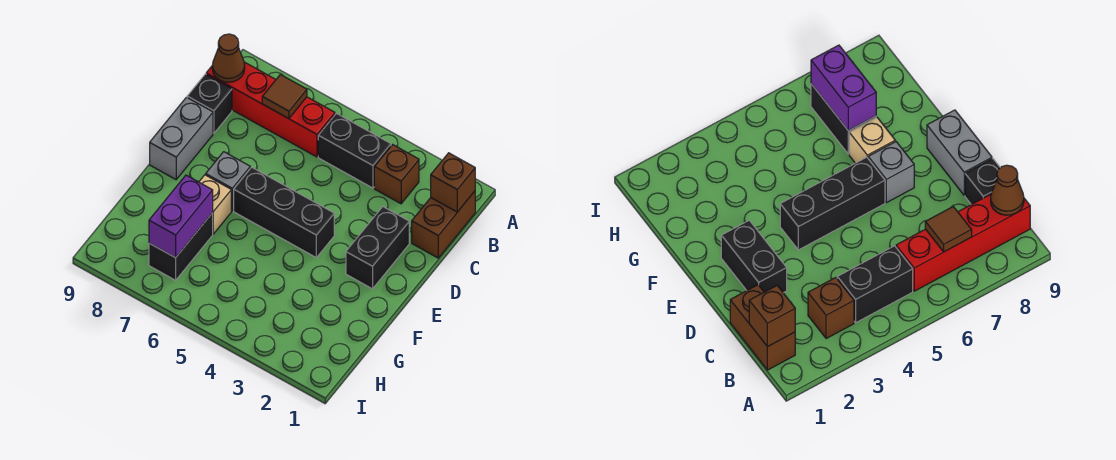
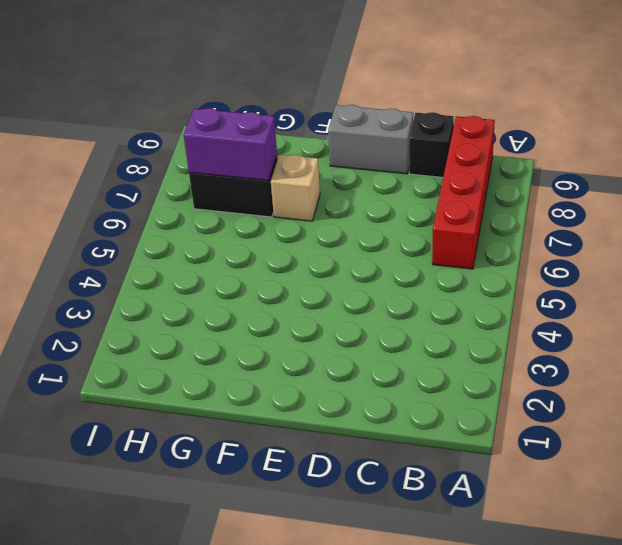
none -> brown brick B1:C1 level 1
none -> brown brick B3 level 1
none -> black brick B4:B5 level 1

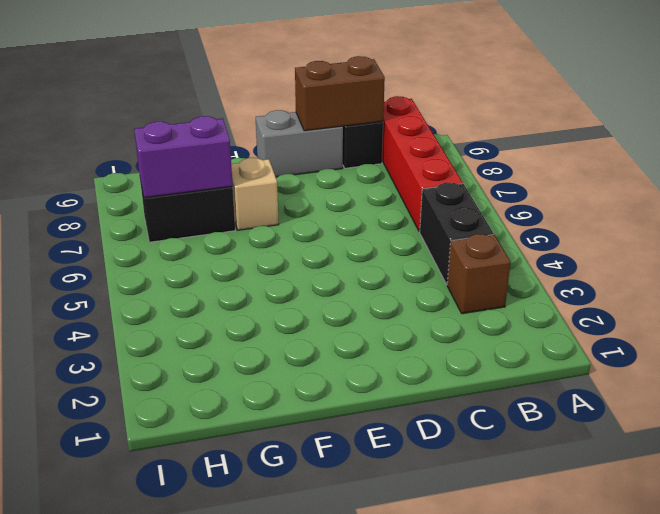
brown brick C9:D9 level 2 -> brown brick B1:C1 level 1
none -> black brick D2:E2 level 1
none -> black brick E4:E6 level 1
none -> grey brick E7 level 1

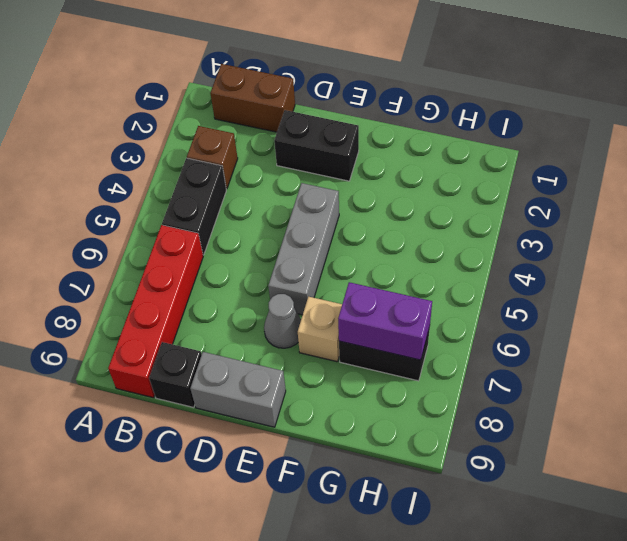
grey brick E4:E6 level 1 -> black brick E4:E6 level 1
grey cone E7 level 1 -> grey brick E7 level 1
none -> brown brick B1 level 2
none -> brown tile B7 level 2
none -> brown cone B9 level 2

